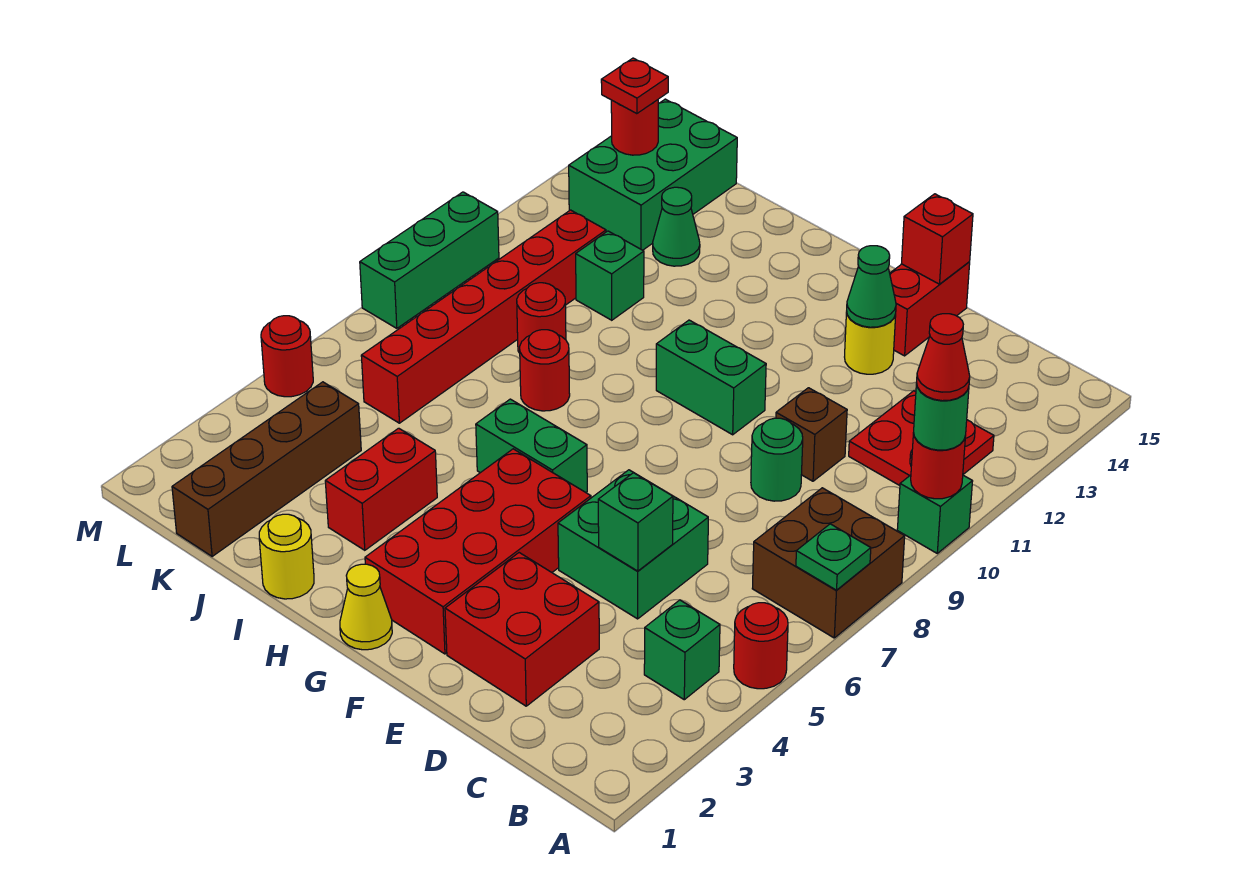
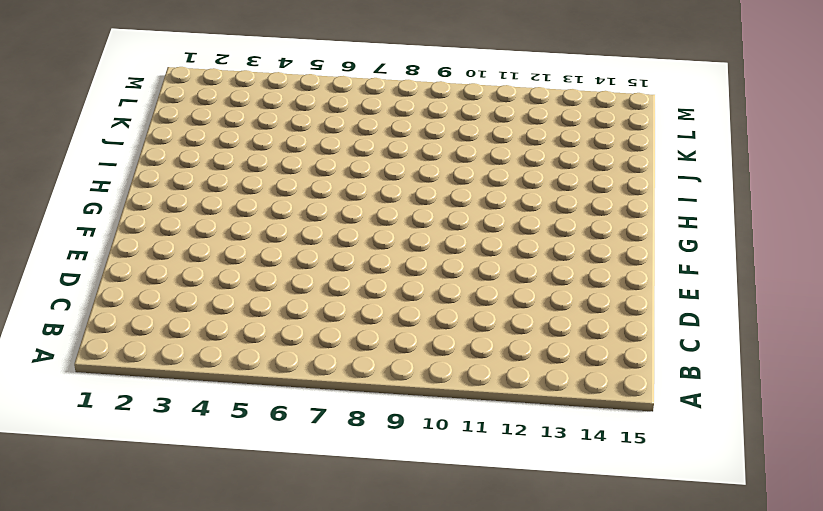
none -> red round brick A5 level 1
none -> brown brick A7:B8 level 1
none -> green brick A10 level 1
none -> green brick B4 level 1

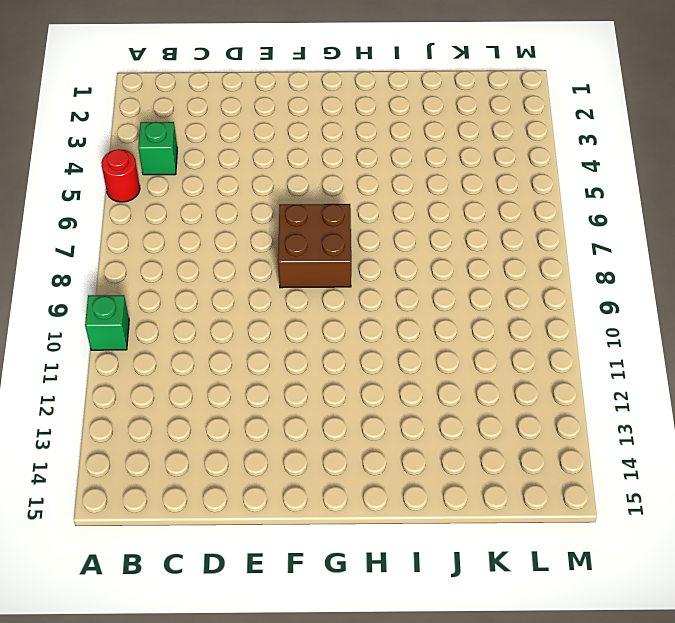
brown brick F7:G8 level 1 -> brown brick A7:B8 level 1
none -> red plate B11:C12 level 1
none -> red brick D2:E3 level 1
none -> green brick D5:E6 level 1
none -> green round brick D9 level 1

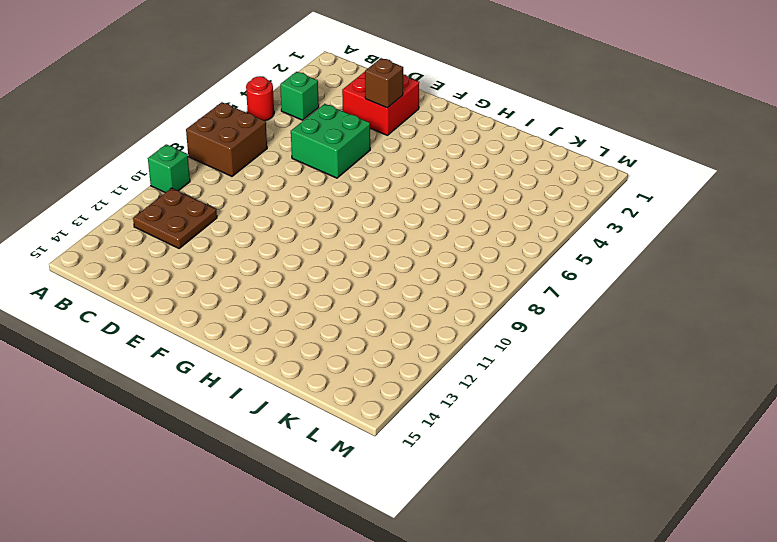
brown plate B11:C12 level 1 -> red plate B11:C12 level 1
brown brick E3 level 2 -> brown brick D10 level 1
none -> green round brick D9 level 1
none -> yellow round brick E13 level 1
none -> red brick E14:E15 level 1
none -> red brick F2:G5 level 1

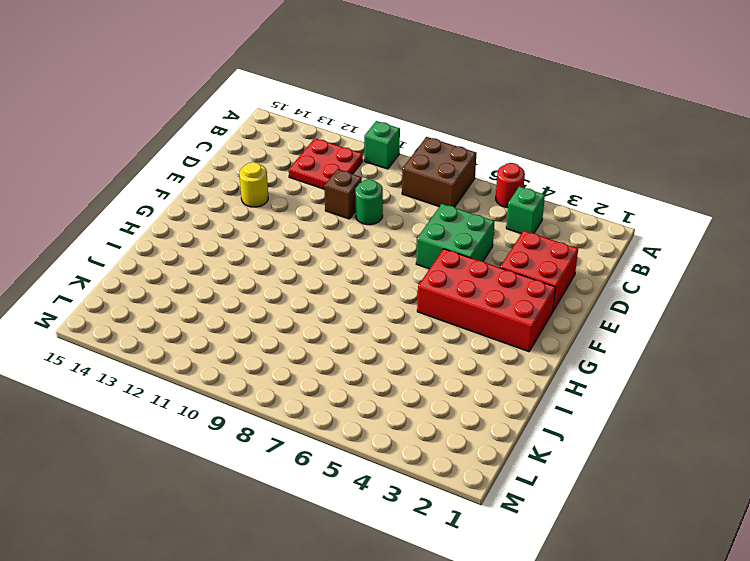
none -> red brick E14:E15 level 1
none -> green brick F10:G10 level 1
none -> yellow cone G1 level 1
none -> green brick G6:H6 level 1

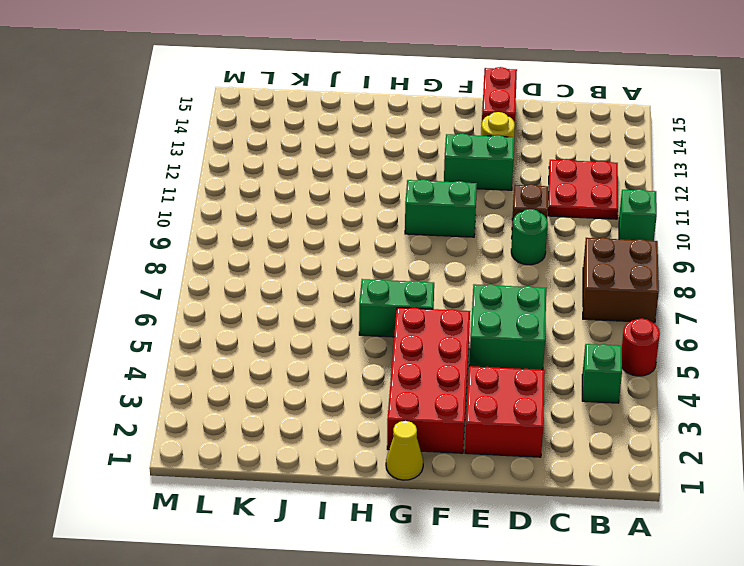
green brick E12:F12 level 1 -> none
none -> yellow round brick I1 level 1
none -> red brick I3:I4 level 1
none -> red round brick I8 level 1
none -> red round brick J9 level 1

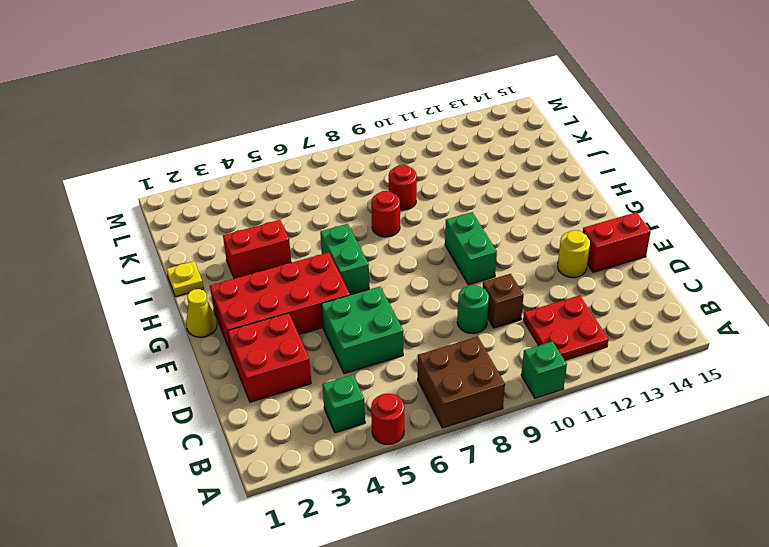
yellow plate I1 level 1 -> yellow round brick I1 level 1
none -> green brick J11 level 1
none -> green cone J13 level 1
none -> brown brick K1:K4 level 1
none -> red brick K6:K11 level 1

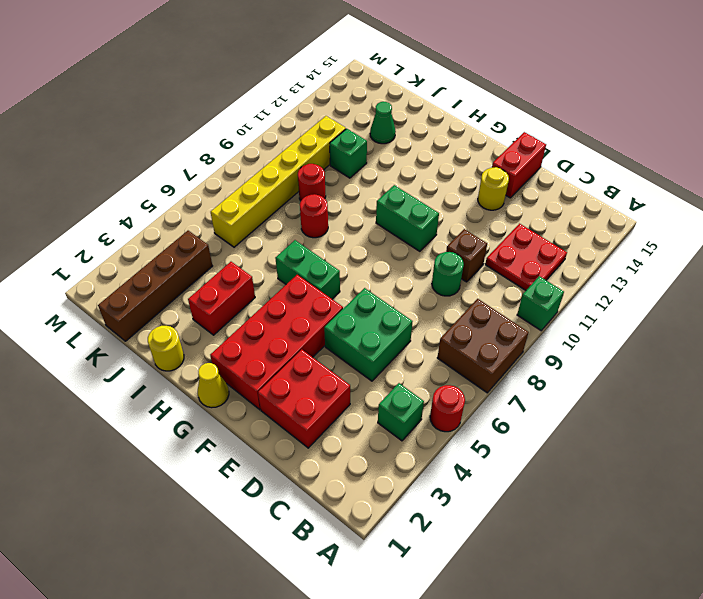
yellow brick K6:K11 level 1 -> red brick K6:K11 level 1
none -> green brick K13:L15 level 1
none -> red round brick M5 level 1
none -> green brick M8:M10 level 1
none -> green plate A7 level 2

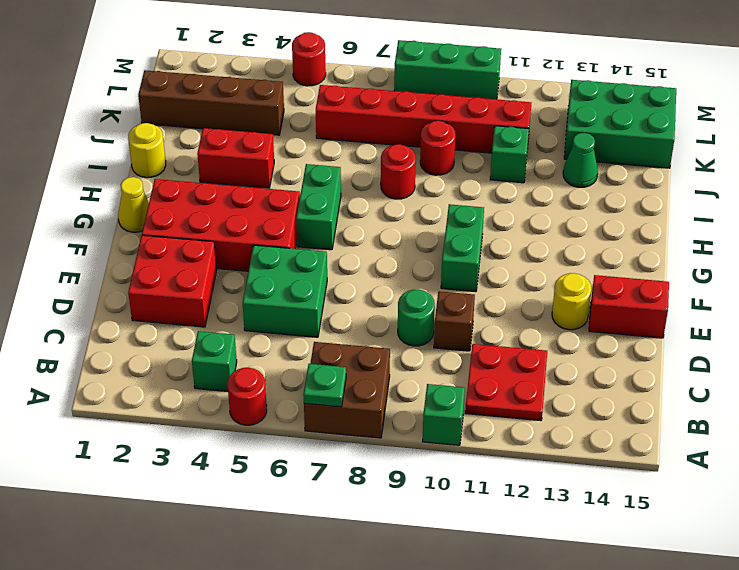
none -> red round brick A10 level 2
none -> green brick D5 level 2
none -> green cone E13 level 2
none -> red brick E15 level 2

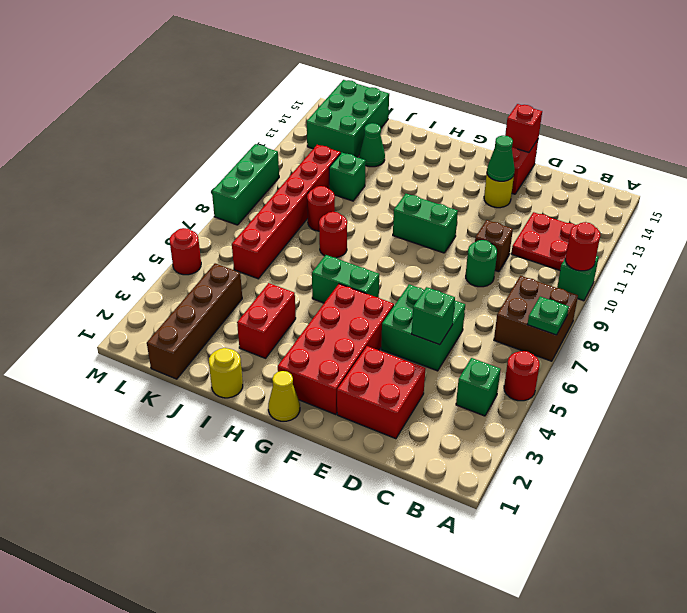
none -> red round brick L14 level 2
none -> green round brick A10 level 3
none -> red plate L14 level 3
none -> red cone A10 level 4

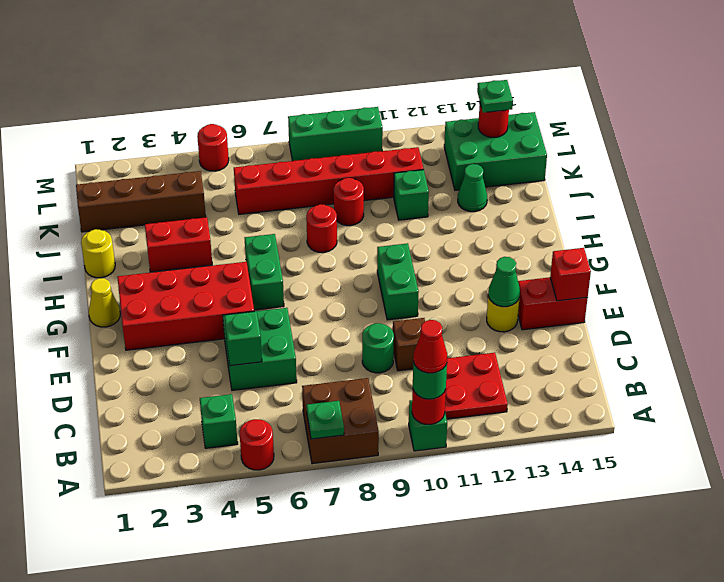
green plate L14 level 3 -> red plate L14 level 3
none -> red brick D2:E3 level 1

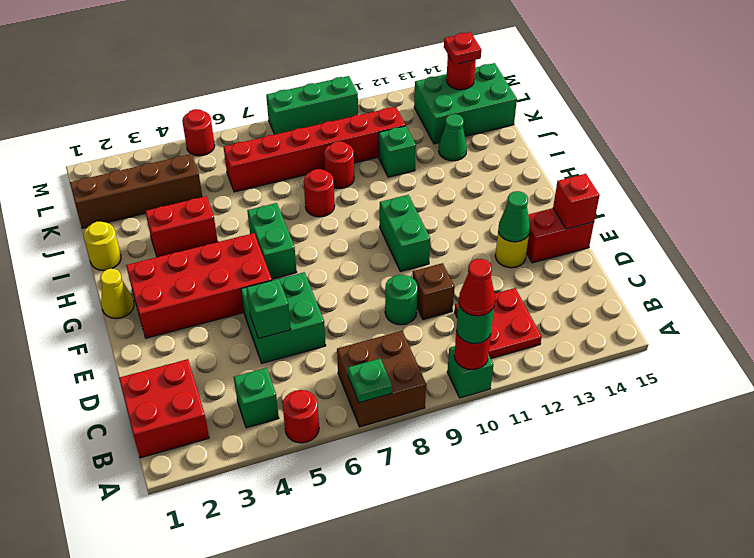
red brick B1:C2 level 1 -> red brick D2:E3 level 1

